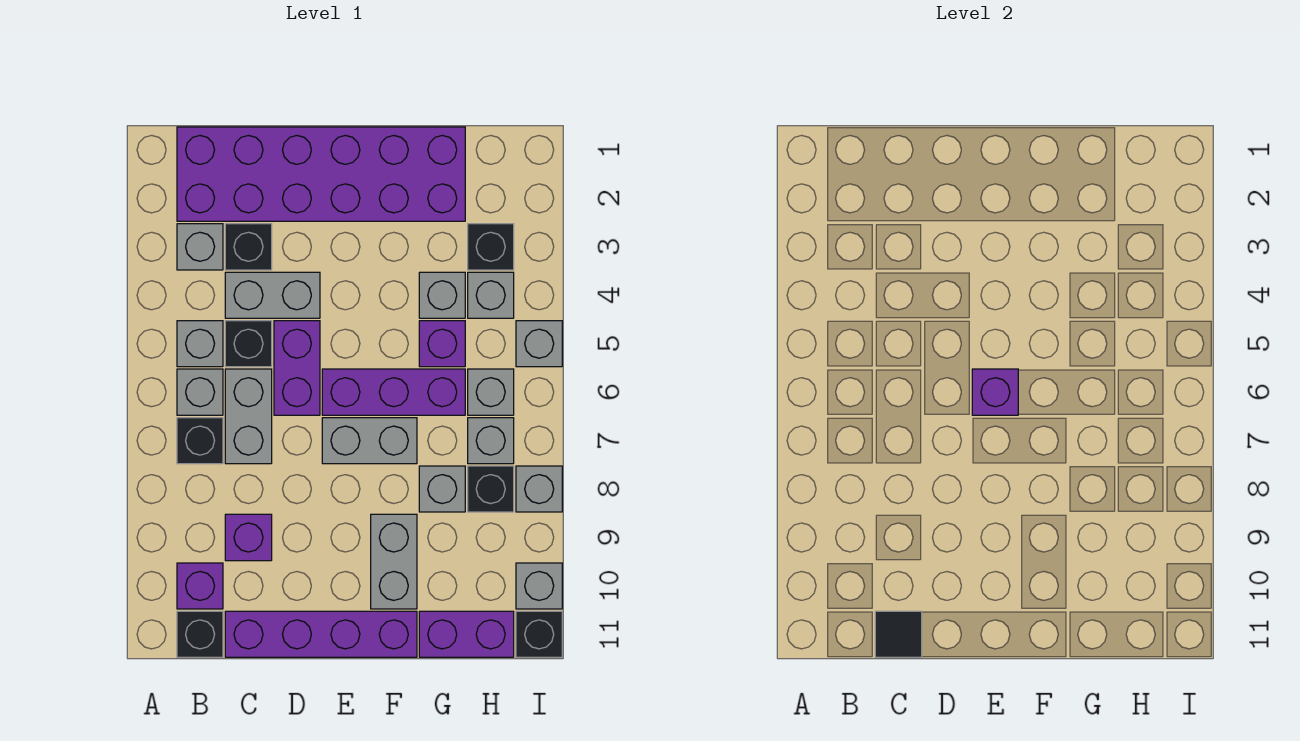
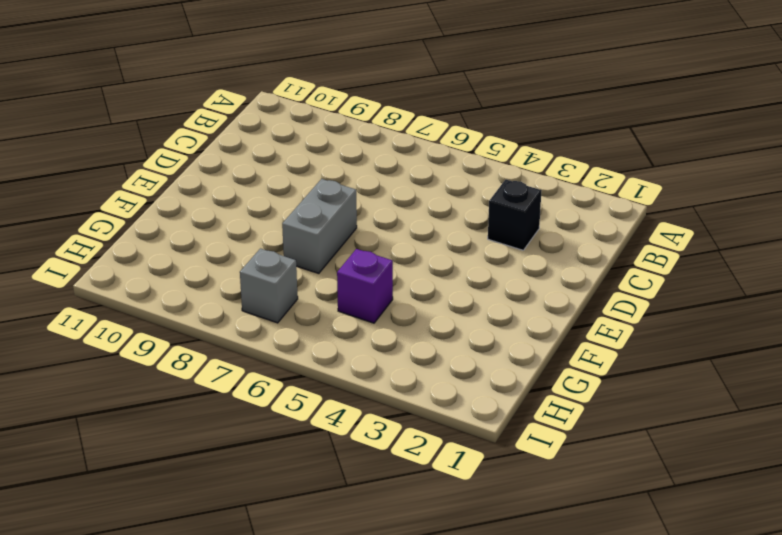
none -> purple brick B1:G2 level 1
none -> grey brick B3 level 1
none -> grey brick B5 level 1
none -> grey brick B6 level 1

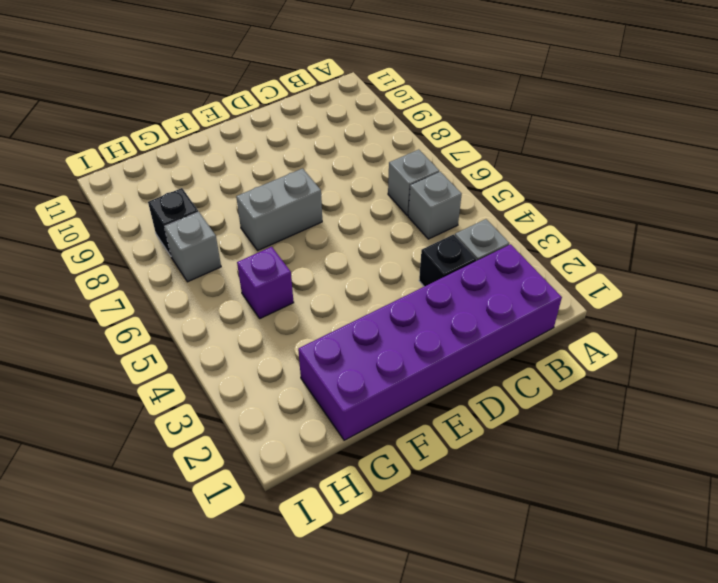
none -> black brick B7 level 1
none -> purple brick B10 level 1
none -> black brick B11 level 1
none -> grey brick C4:D4 level 1

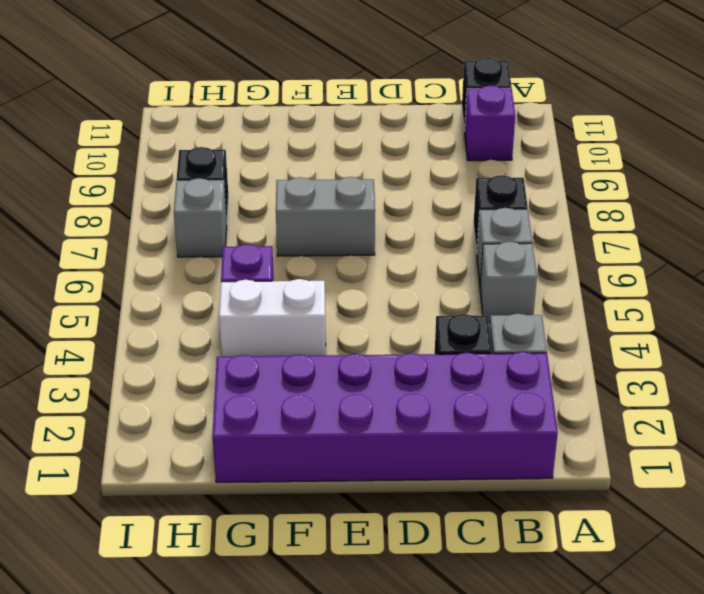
white brick F4:G4 level 1 -> grey brick G4 level 1
none -> grey brick C4:D4 level 1
none -> black brick C5 level 1
none -> grey brick C6:C7 level 1
none -> purple brick C9 level 1

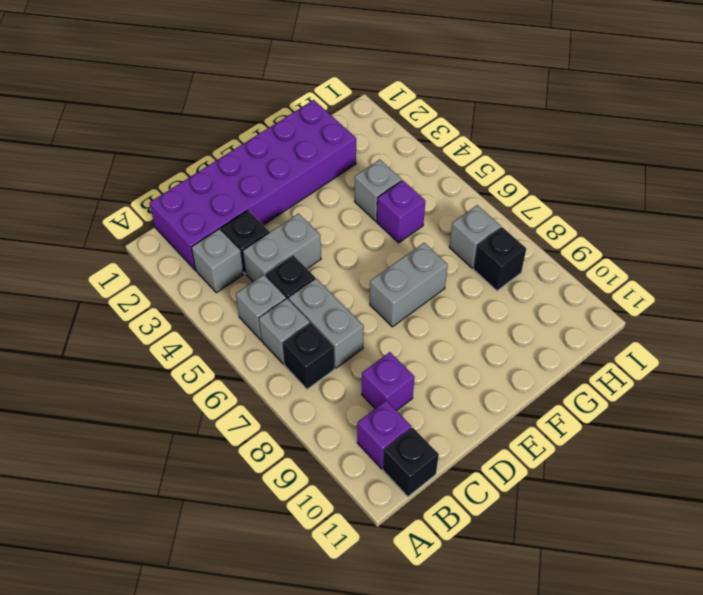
none -> purple brick C11:F11 level 1
none -> purple brick D5:D6 level 1
none -> purple brick E6:G6 level 1
none -> grey brick F9:F10 level 1

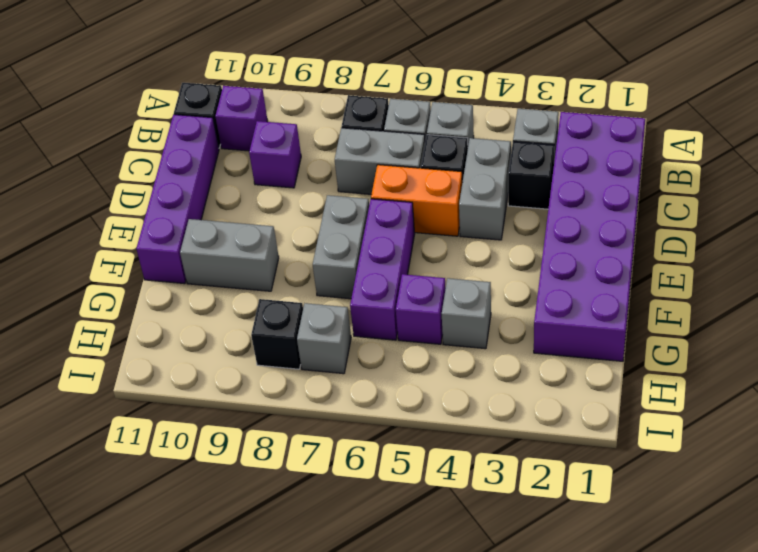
orange brick D5:D6 level 1 -> purple brick D5:D6 level 1
none -> grey brick G8 level 1
none -> purple brick G11:H11 level 1
none -> black brick H3 level 1
none -> grey brick H4 level 1

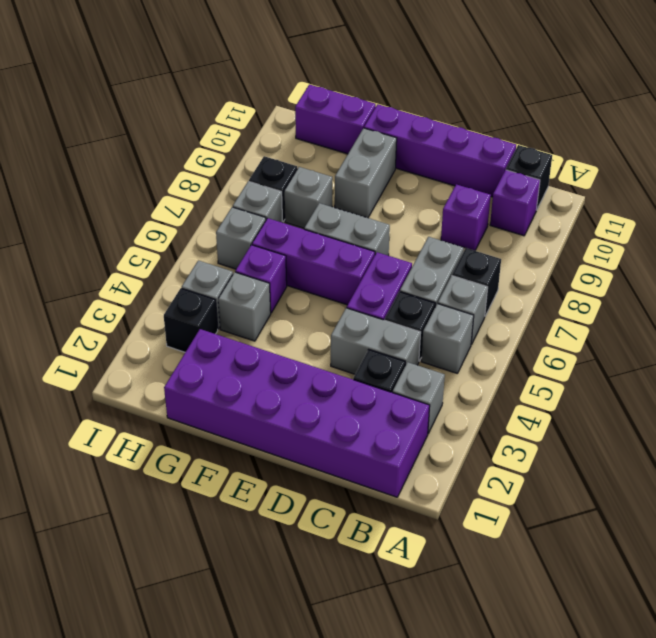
none -> grey brick I5 level 1
none -> grey brick I8 level 1
none -> grey brick I10 level 1
none -> black brick I11 level 1

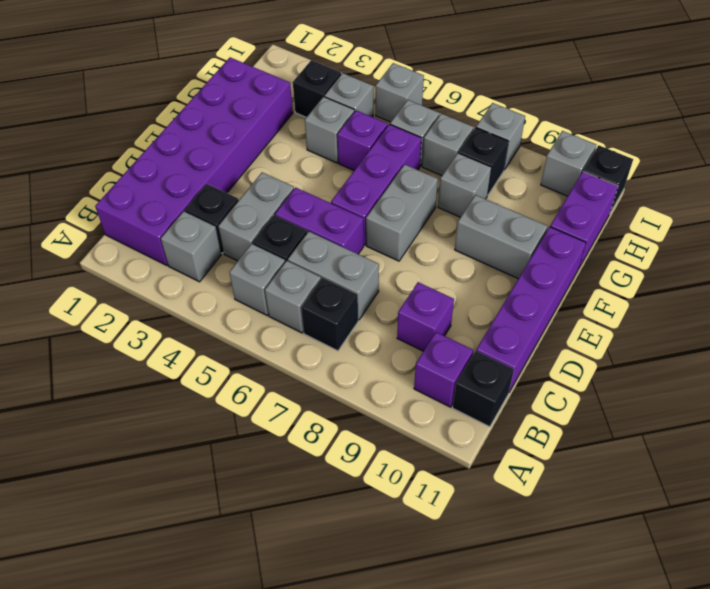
none -> black tile C11 level 2
none -> purple brick E6 level 2

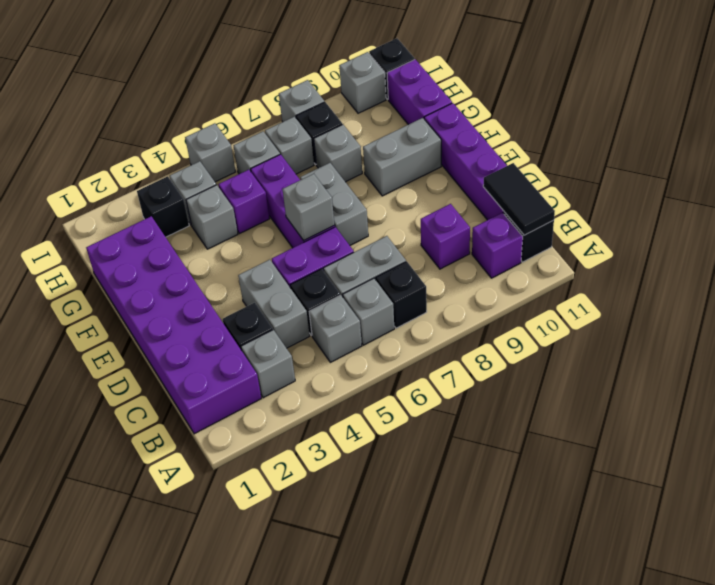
black tile B11:C11 level 2 -> black tile C11 level 2
grey brick E6 level 2 -> purple brick E6 level 2

